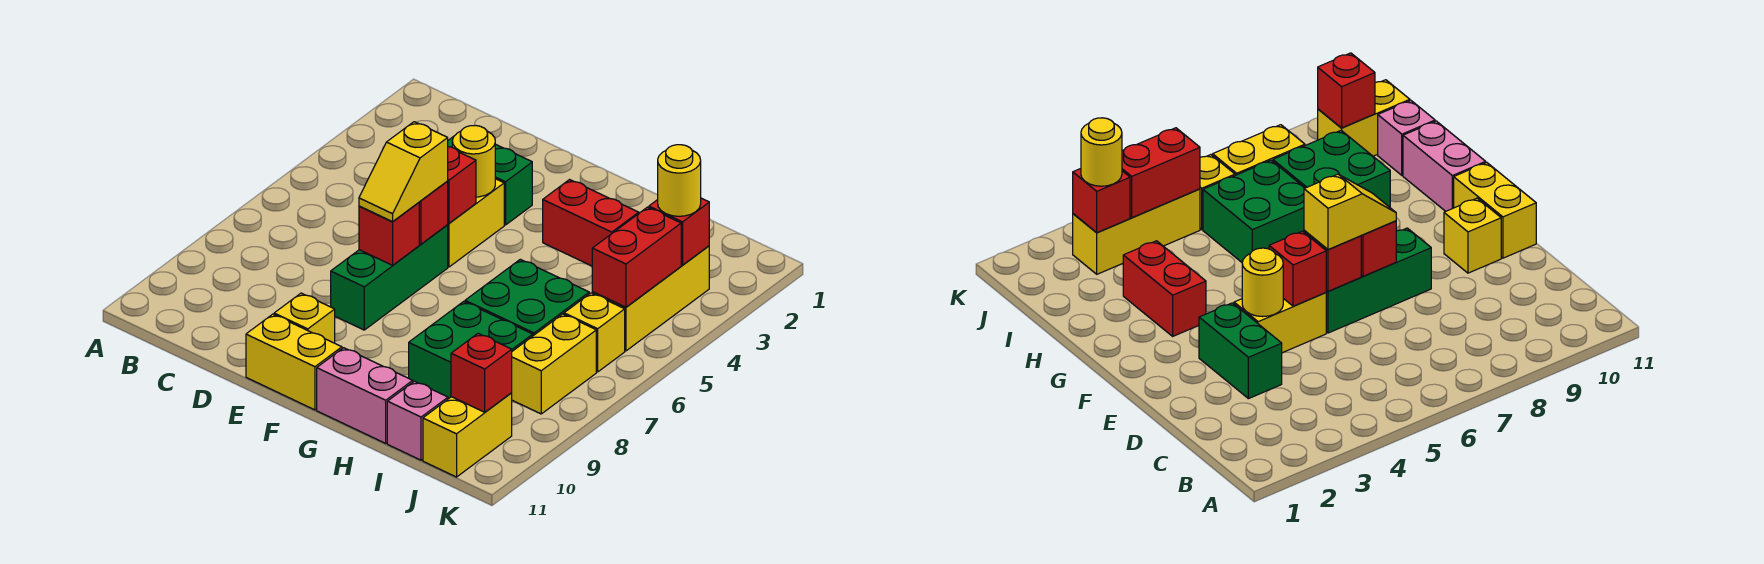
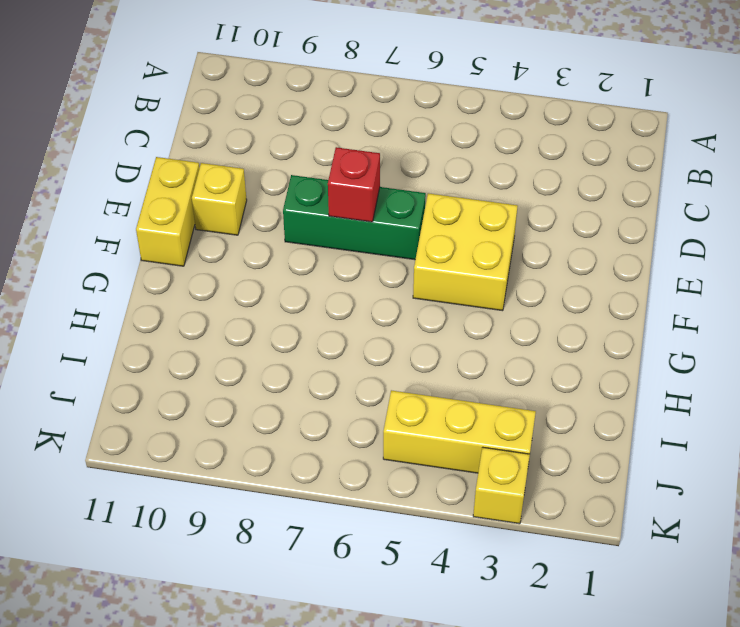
yellow brick E4:F5 level 1 -> yellow brick E4:E5 level 1
yellow brick K3 level 1 -> yellow brick J6 level 1
none -> green brick D3:E3 level 1
none -> red brick G3:H3 level 1
none -> pink brick G11:H11 level 1

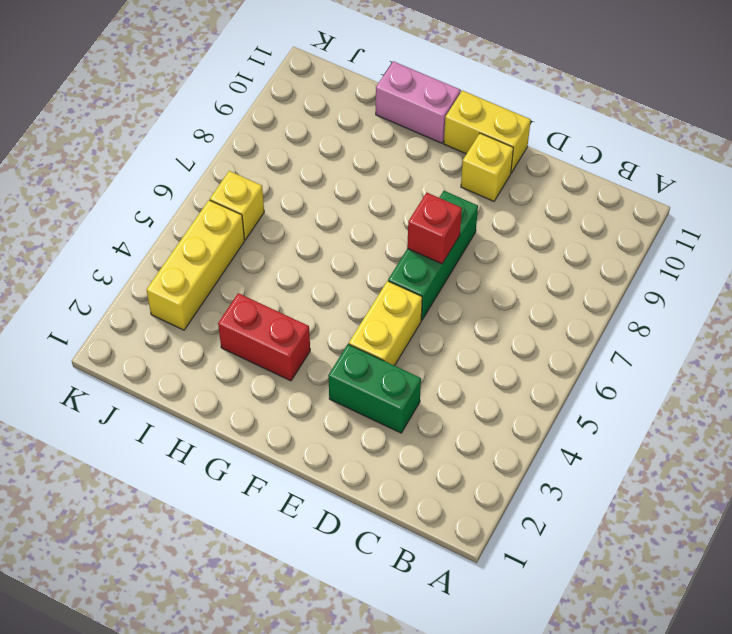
none -> green brick H6:I7 level 1
none -> green brick H8:I9 level 1
none -> pink brick I11 level 1

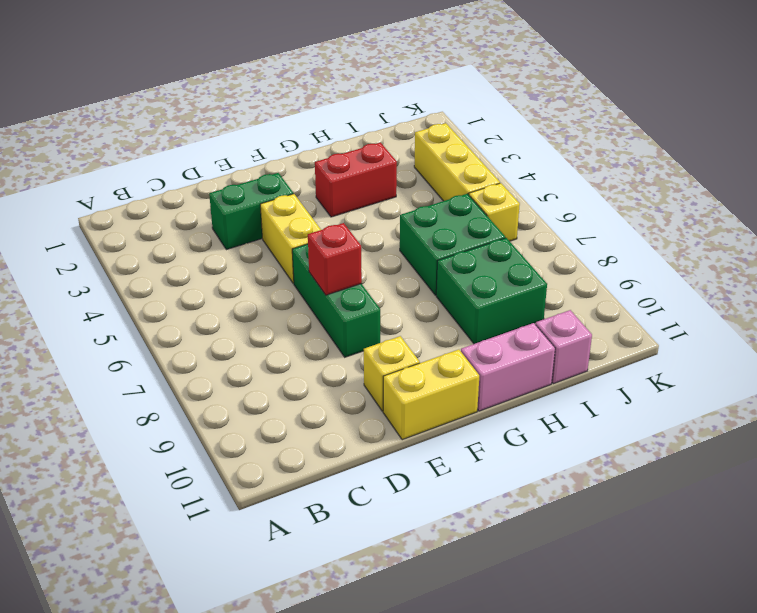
none -> yellow brick J7:J8 level 1
none -> yellow brick J10:J11 level 1
none -> yellow round brick E4 level 2

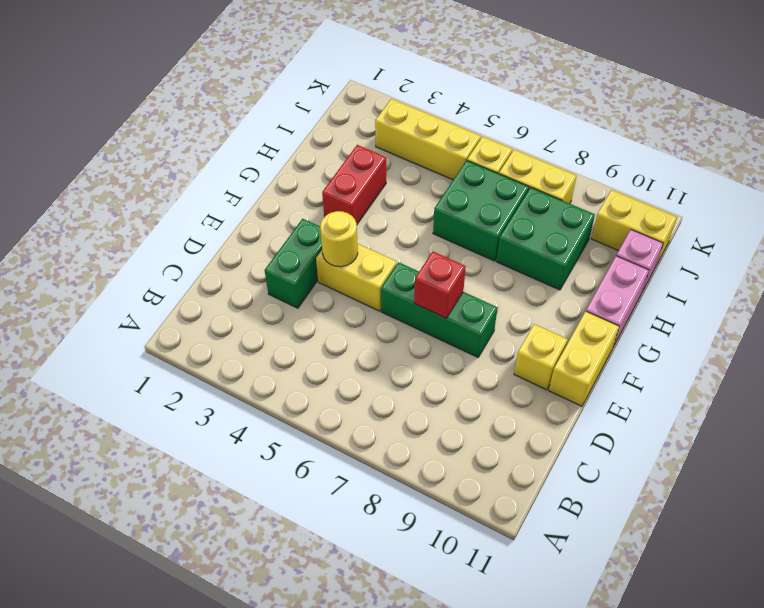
none -> red brick E5 level 2
none -> red brick E6 level 2
none -> red brick J3 level 2

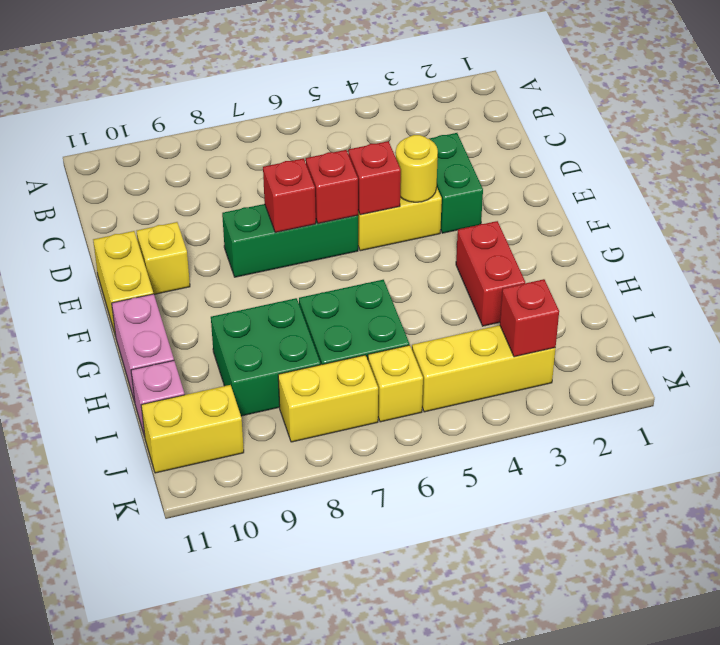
none -> red brick J4:J5 level 2
none -> red brick J10 level 2
none -> yellow slope E6:E7 level 3 top 6

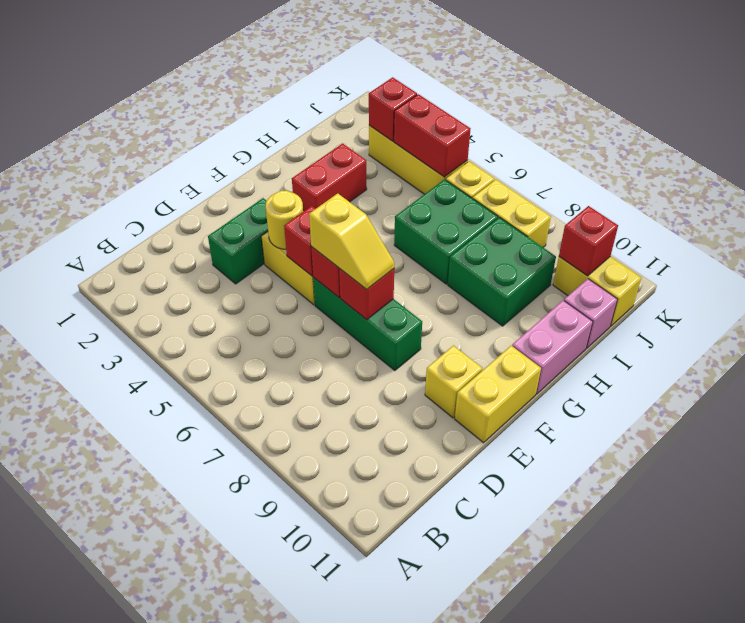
none -> yellow round brick J3 level 3

